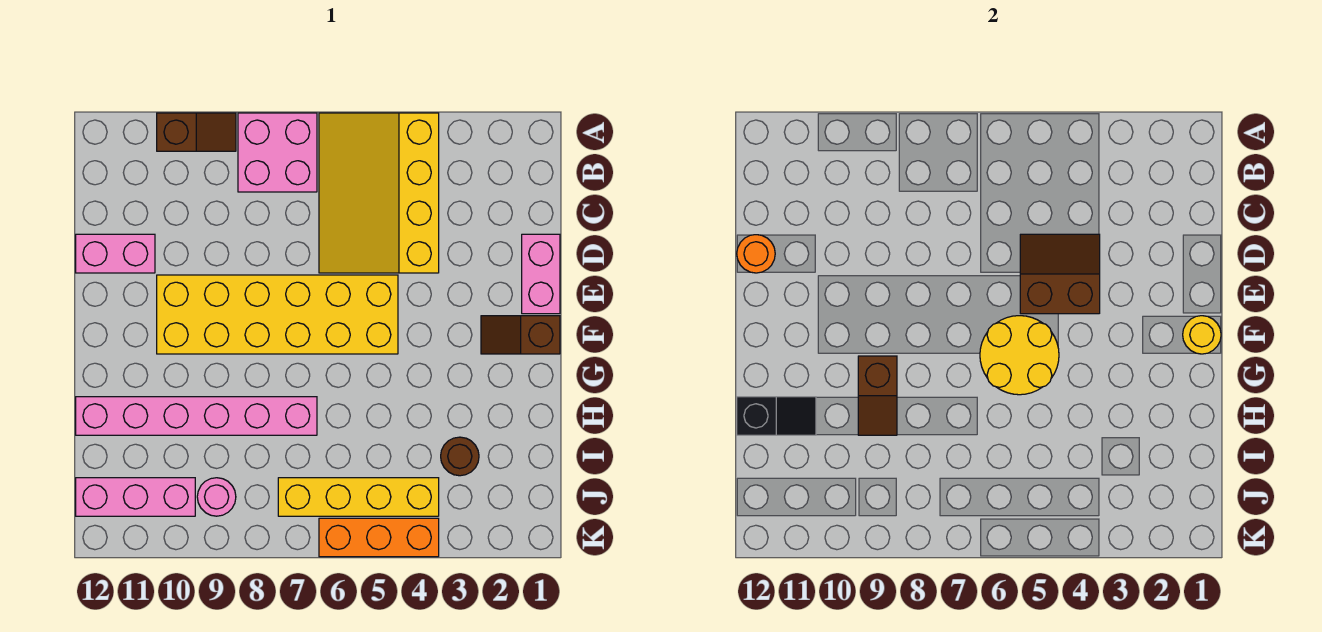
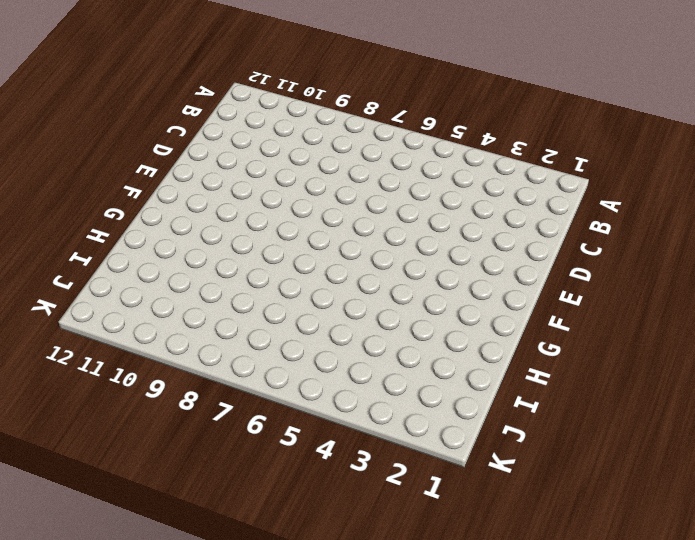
none -> yellow slope A4:D6 level 1 top 4
none -> pink brick A7:B8 level 1
none -> brown slope A9:A10 level 1 top 10

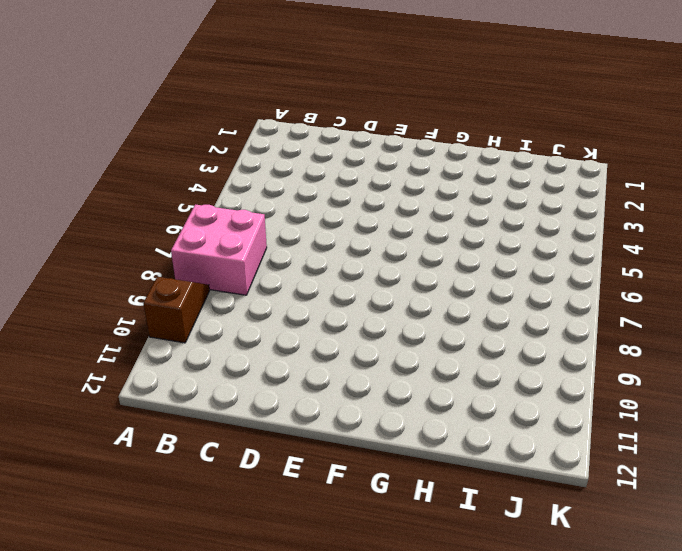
none -> yellow slope A4:D6 level 1 top 4
none -> pink brick D1:E1 level 1
none -> pink brick D11:D12 level 1

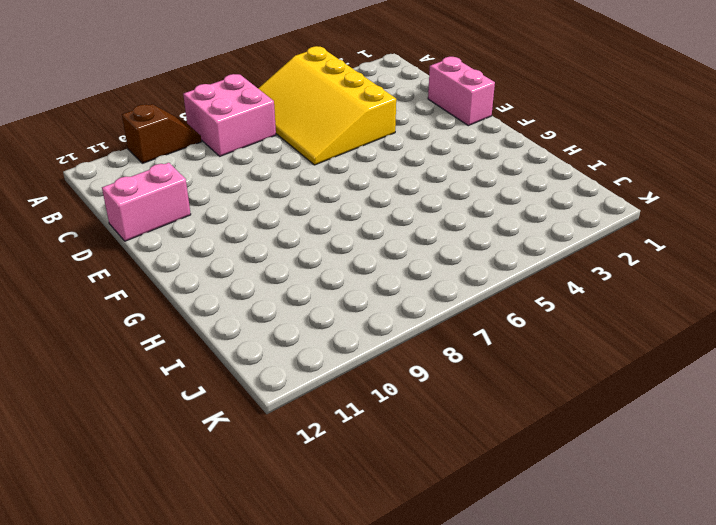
none -> yellow brick E5:F10 level 1
none -> brown slope F1:F2 level 1 top 1
none -> pink brick H7:H12 level 1

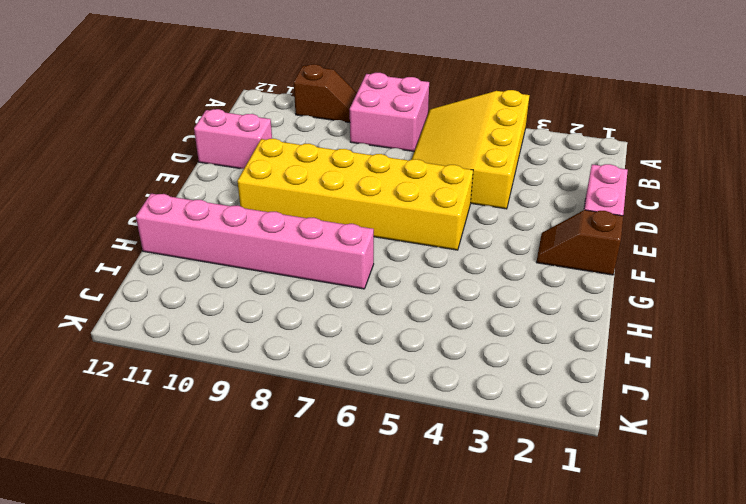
none -> brown round brick I3 level 1
none -> yellow brick J4:J7 level 1
none -> pink round brick J9 level 1

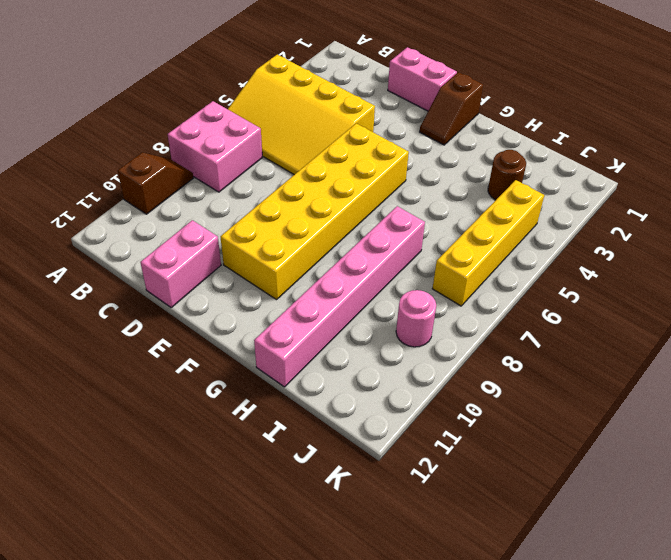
none -> pink brick J10:J12 level 1
none -> orange brick K4:K6 level 1
none -> brown slope D4:E5 level 2 top E

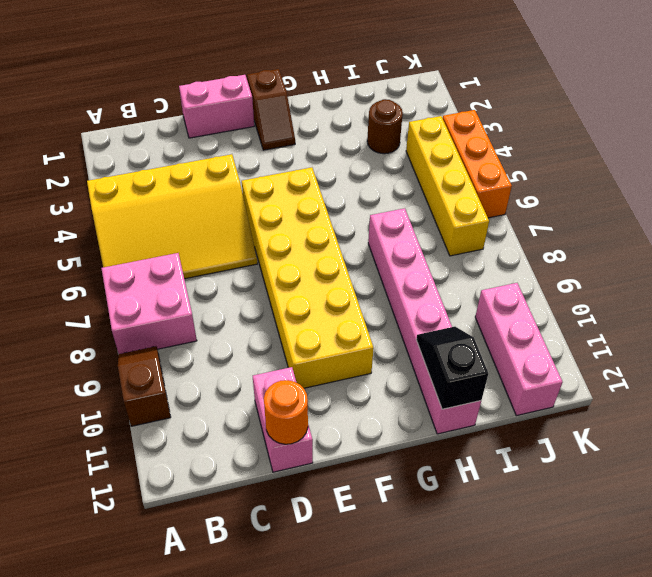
none -> pink round brick J9 level 1
none -> brown slope D4:E5 level 2 top E
none -> yellow round brick F1 level 2

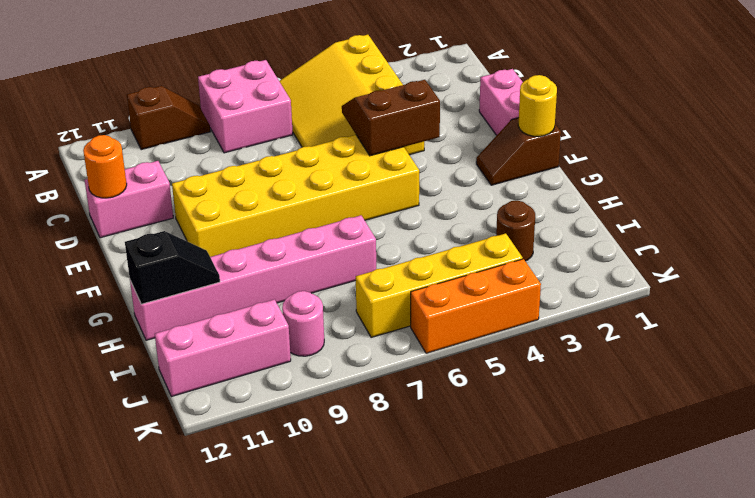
none -> yellow round brick F5:G6 level 2
none -> brown slope G9:H9 level 2 top G

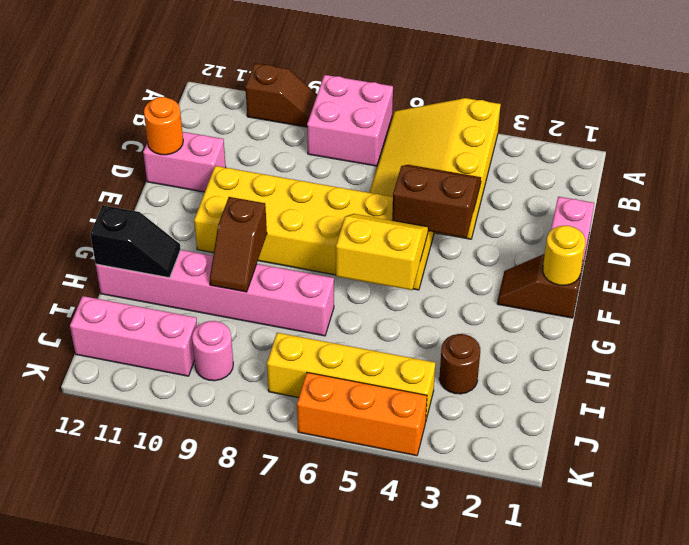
yellow slope F5:G6 level 2 top G -> yellow round brick F5:G6 level 2

